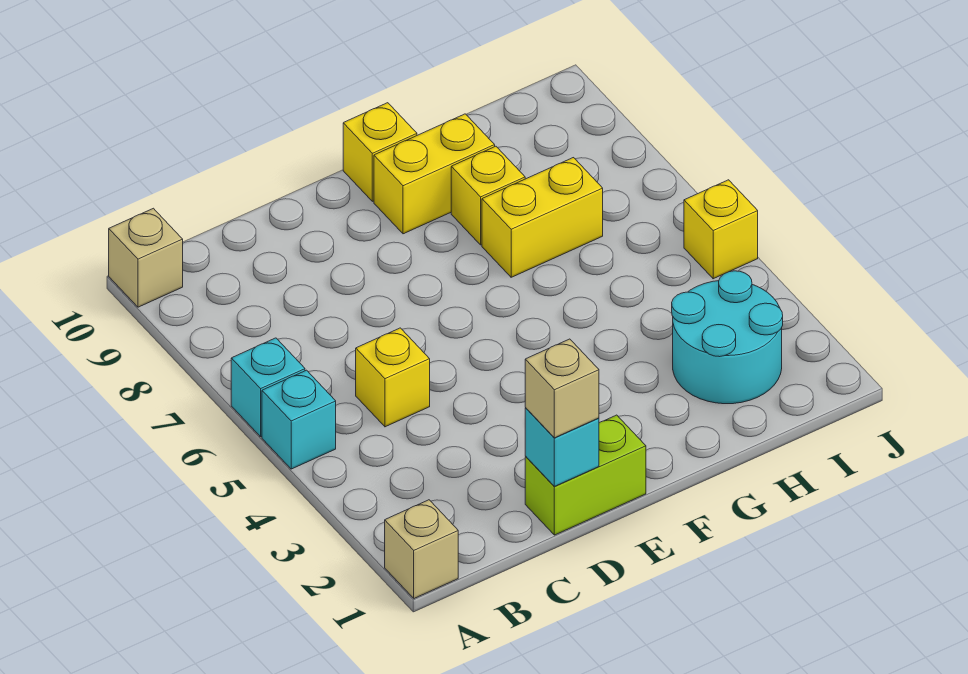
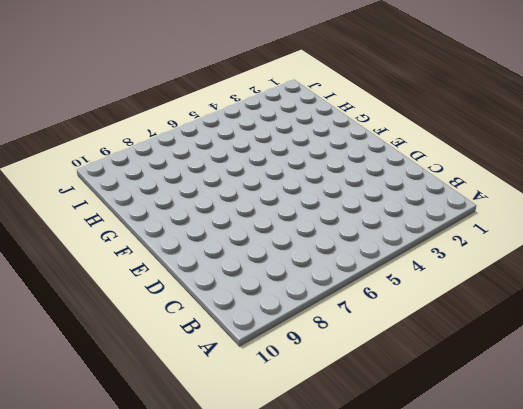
none -> tan brick A1 level 1
none -> cyan brick A5 level 1
none -> cyan brick A6 level 1

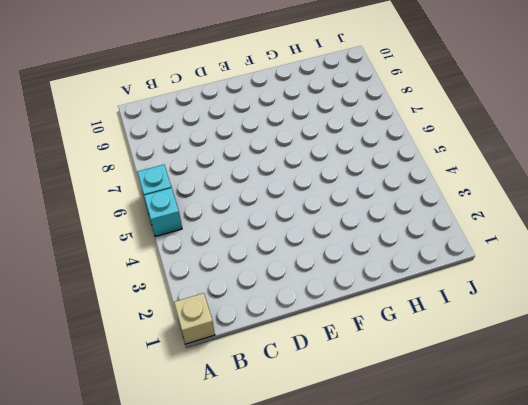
none -> tan brick A10 level 1
none -> yellow brick C5 level 1
none -> lime brick D1:E1 level 1

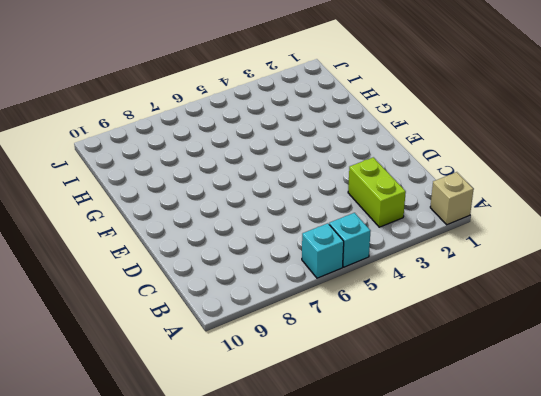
lime brick B3:C3 level 1 -> lime brick D1:E1 level 1
none -> tan brick A10 level 1
none -> yellow brick C5 level 1
none -> yellow brick F9:G9 level 1

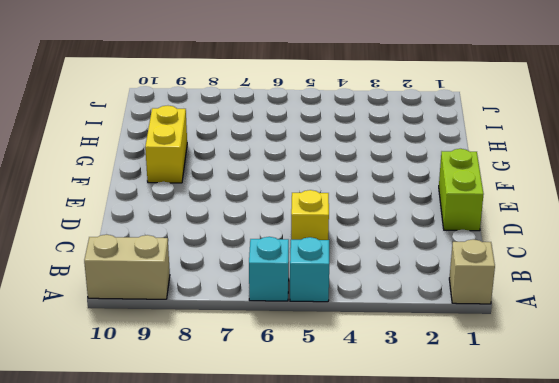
tan brick A9:A10 level 1 -> tan brick A10 level 1
none -> yellow brick F10 level 1
none -> yellow brick G7:H7 level 1
none -> yellow brick G8 level 1

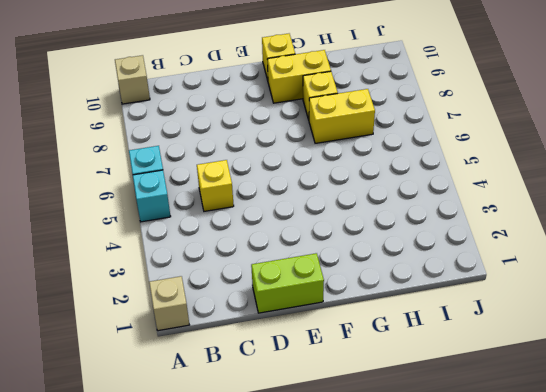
none -> cyan round brick H2:I3 level 1
none -> yellow brick J5 level 1
none -> cyan brick D1 level 2

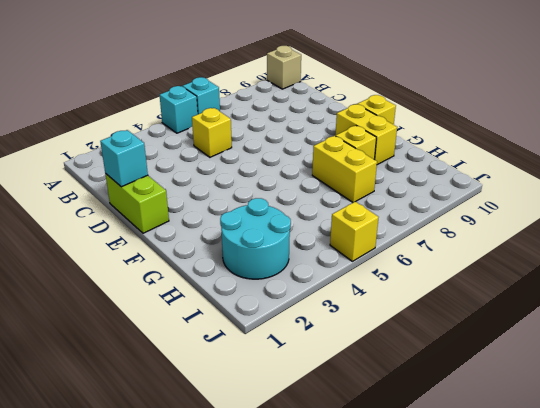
none -> tan brick A1 level 1
none -> tan brick D1 level 3

